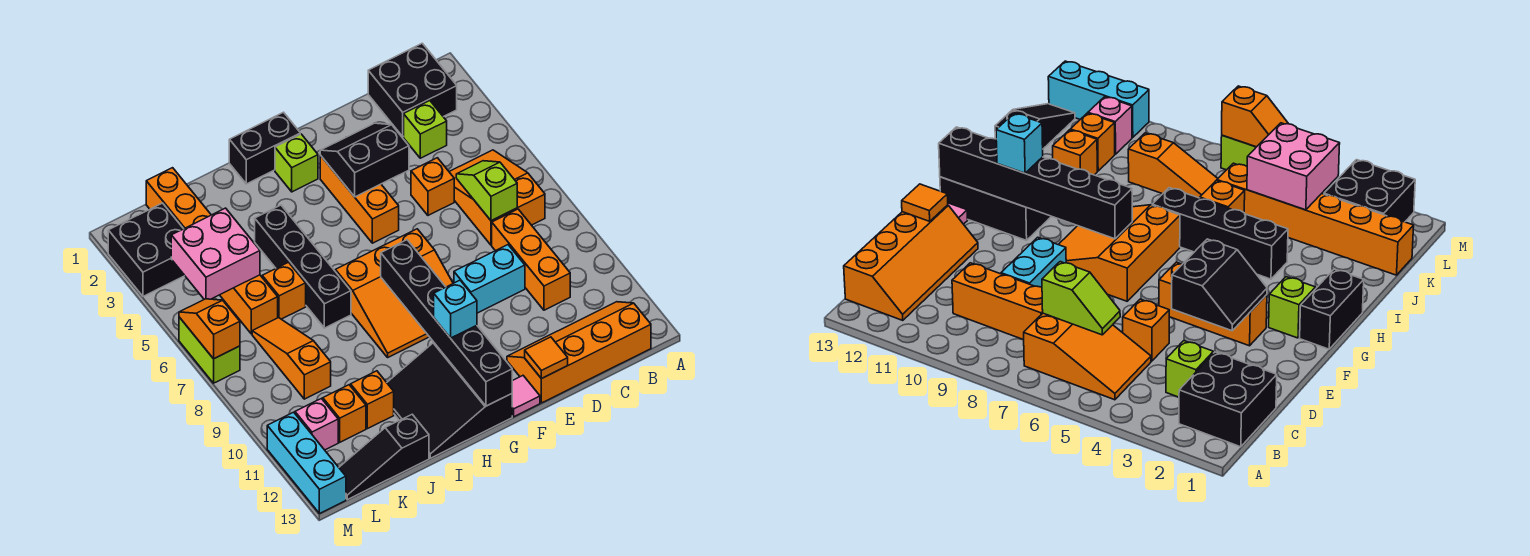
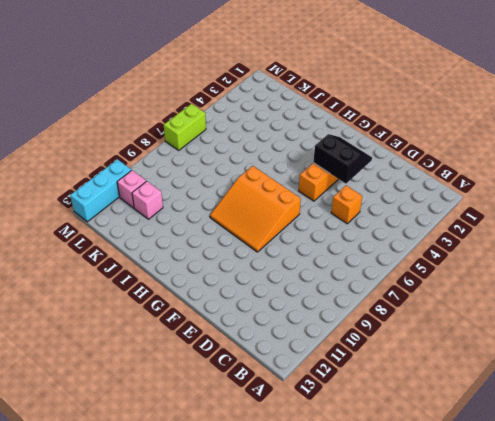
pink brick K11 level 1 -> orange brick K11 level 1
none -> black brick B1:C2 level 1
none -> orange slope B5:C7 level 1 top 7
none -> orange slope B12:E13 level 1 top 13
none -> lime brick C3 level 1

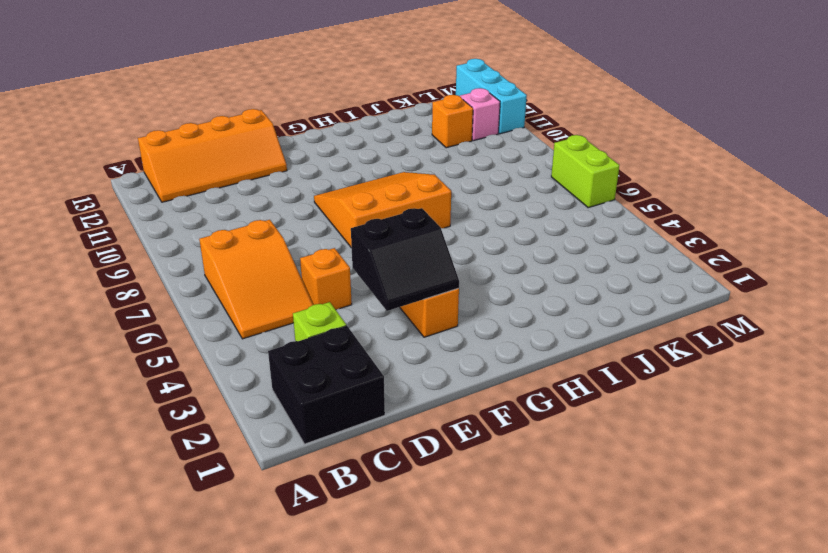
none -> orange brick C8:C10 level 1
none -> cyan brick D9:E9 level 1
none -> pink tile F13 level 1
none -> black brick G1:H1 level 1

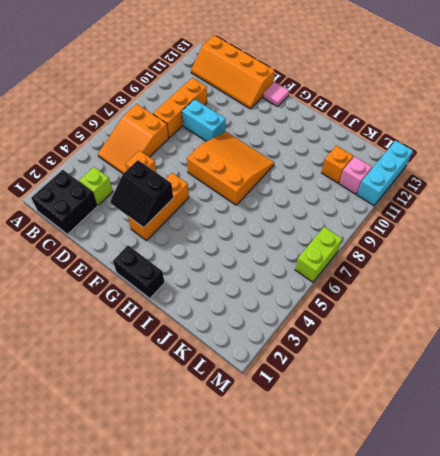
none -> lime brick G2 level 1
none -> black slope G11:I13 level 1 top G
none -> black brick I4:I7 level 1
none -> orange brick J6 level 1

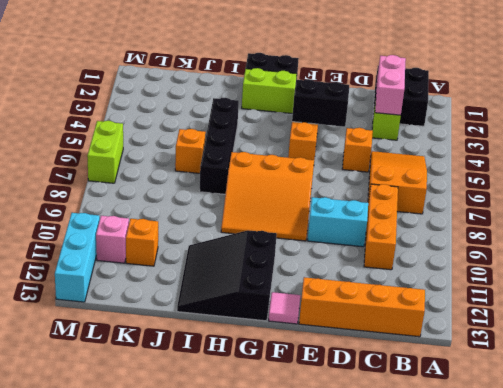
pink brick C2:C3 level 2 -> none
lime brick G2:H2 level 1 -> lime brick G2 level 1
none -> orange brick J11 level 1
none -> black slope J13:L13 level 1 top J
none -> orange brick K1:K6 level 1
none -> orange slope K7:K9 level 1 top 9

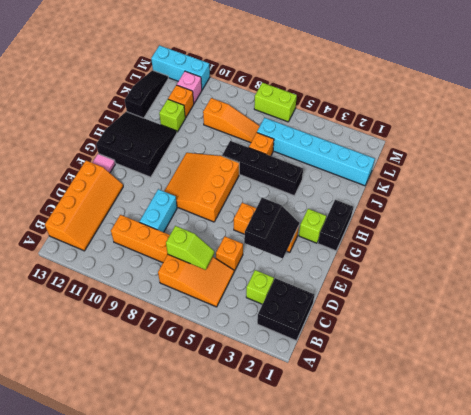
lime brick J11 level 1 -> orange brick J11 level 1
cyan brick K1:K6 level 1 -> orange brick K1:K6 level 1
none -> black brick L2:M3 level 1
none -> orange tile E13 level 2
none -> black brick G8:G13 level 2
none -> pink brick K4:L5 level 2

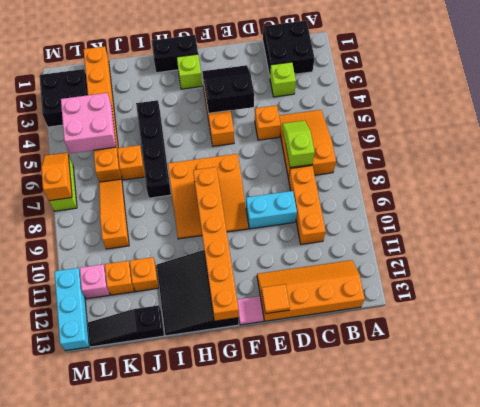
orange brick G8:G13 level 2 -> black brick G8:G13 level 2
none -> cyan brick G11 level 3

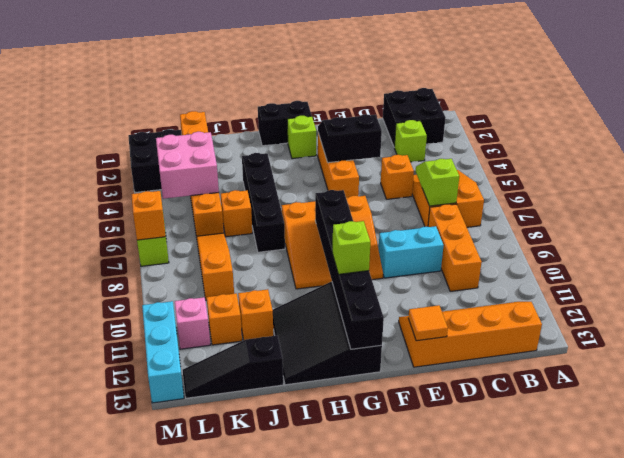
lime brick G11 level 3 -> cyan brick G11 level 3
none -> pink tile F13 level 1

